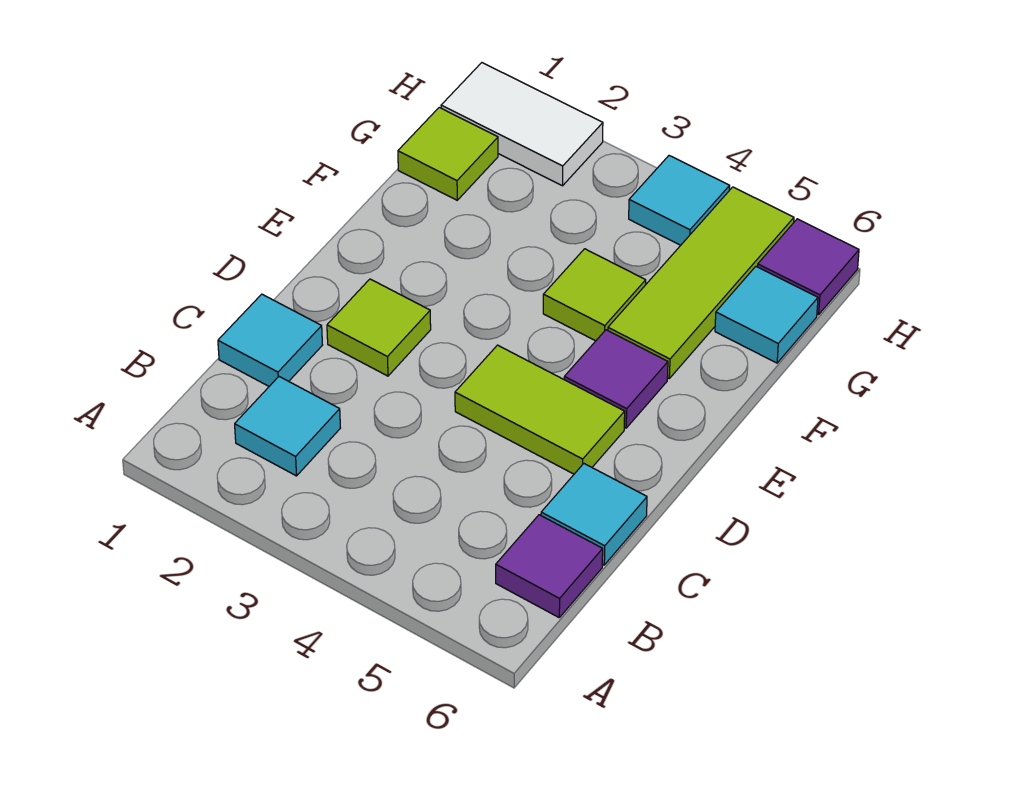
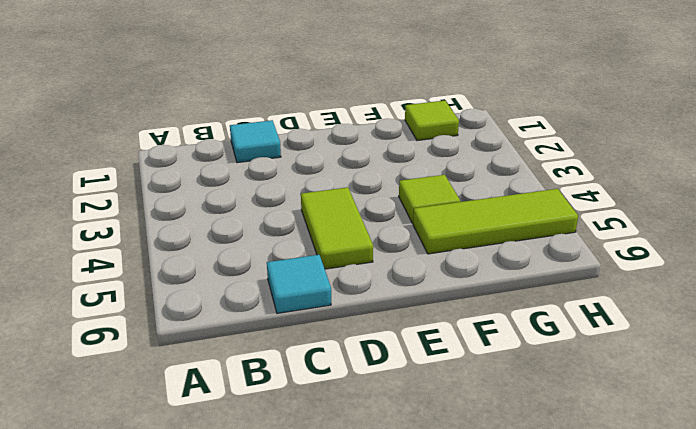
none -> cyan tile B2 level 1
none -> purple tile B6 level 1
none -> lime tile D2 level 1

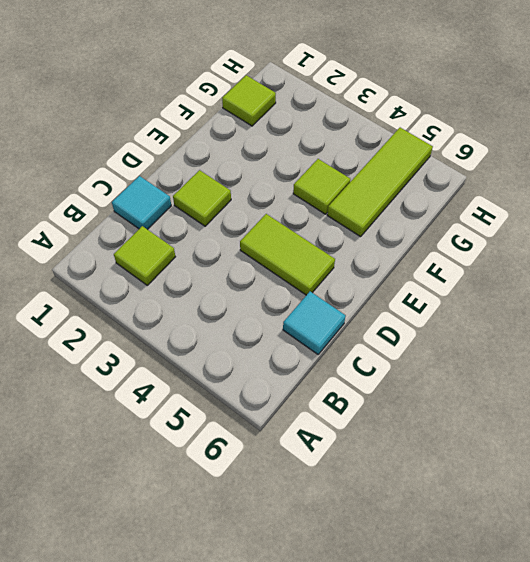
lime tile B2 level 1 -> cyan tile B2 level 1
none -> purple tile B6 level 1
none -> purple tile E5 level 1
none -> cyan tile G6 level 1

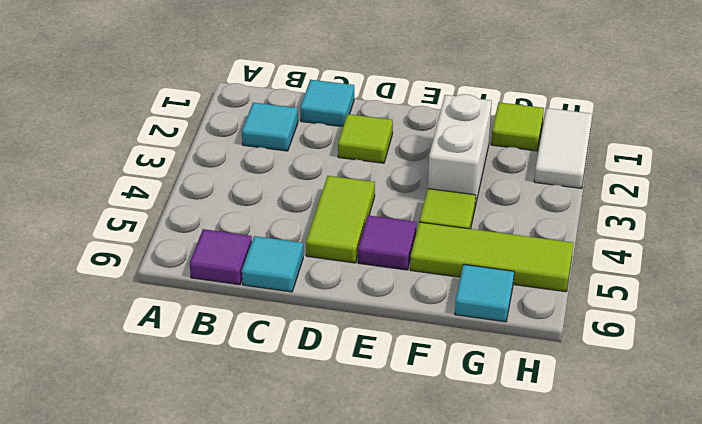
white brick F2:F3 level 1 -> none
none -> cyan tile H4 level 1
none -> purple tile H6 level 1

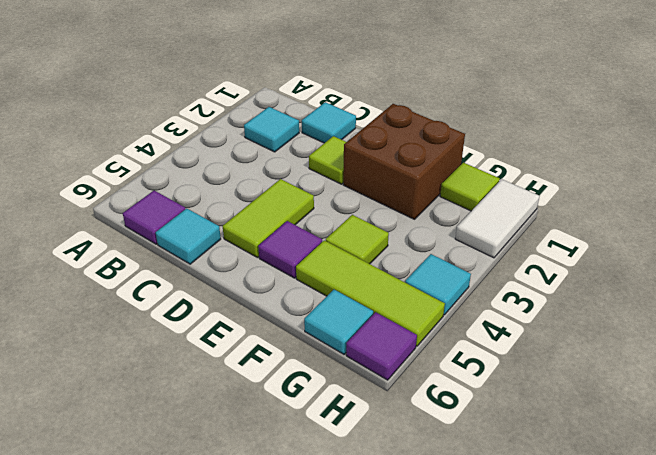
brown brick E1:F2 level 1 -> none

